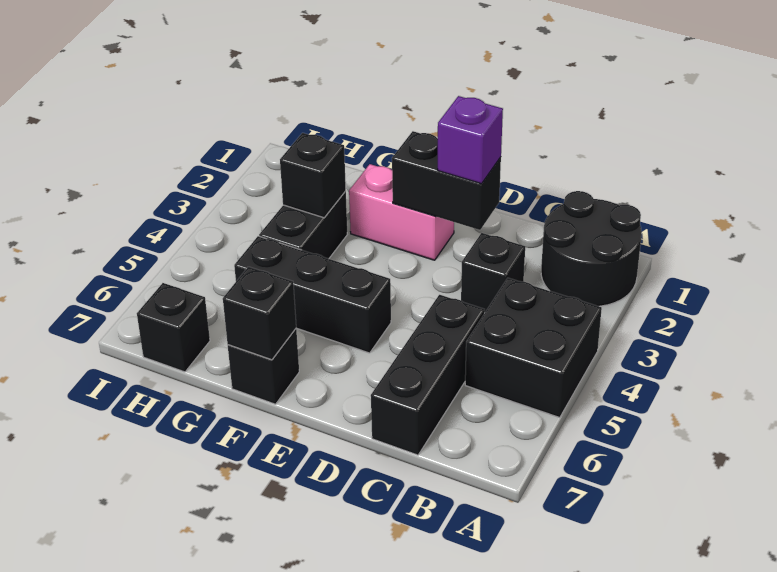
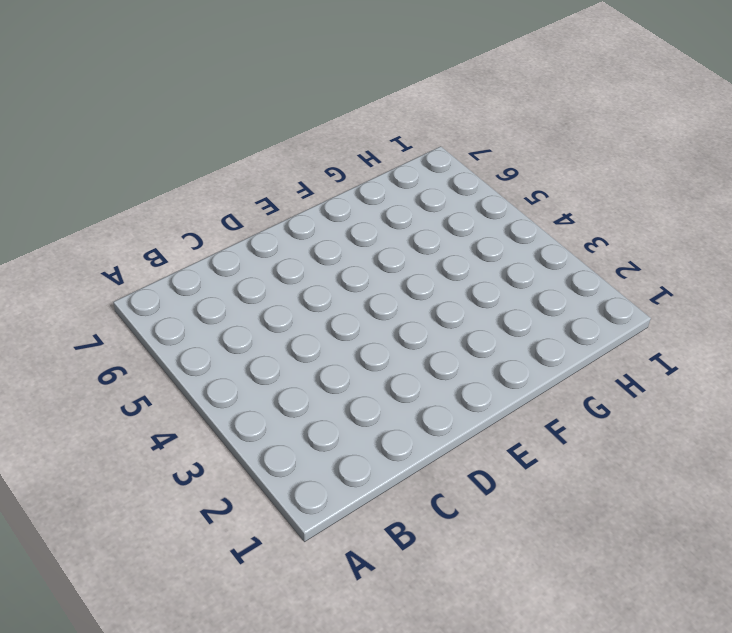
none -> black round brick A1:B2 level 1
none -> black brick A4:B5 level 1
none -> black brick C3 level 1

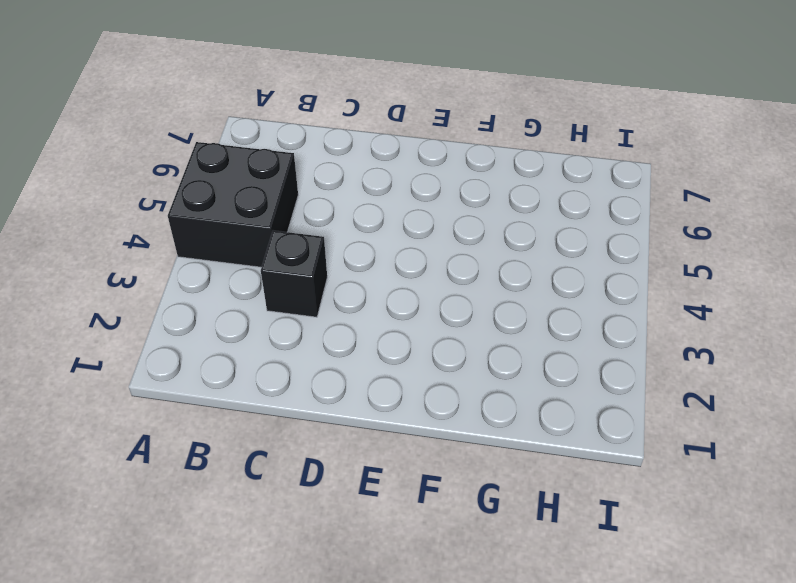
none -> black round brick A1:B2 level 1
none -> black brick C5:C7 level 1
none -> pink brick E2:F2 level 1

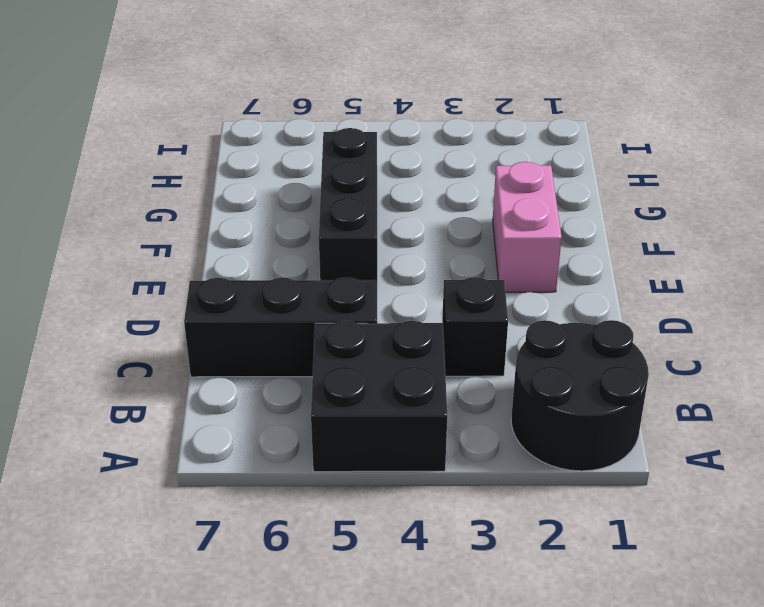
none -> black brick F7 level 1
none -> black brick G3:G4 level 1
none -> black brick H7 level 1

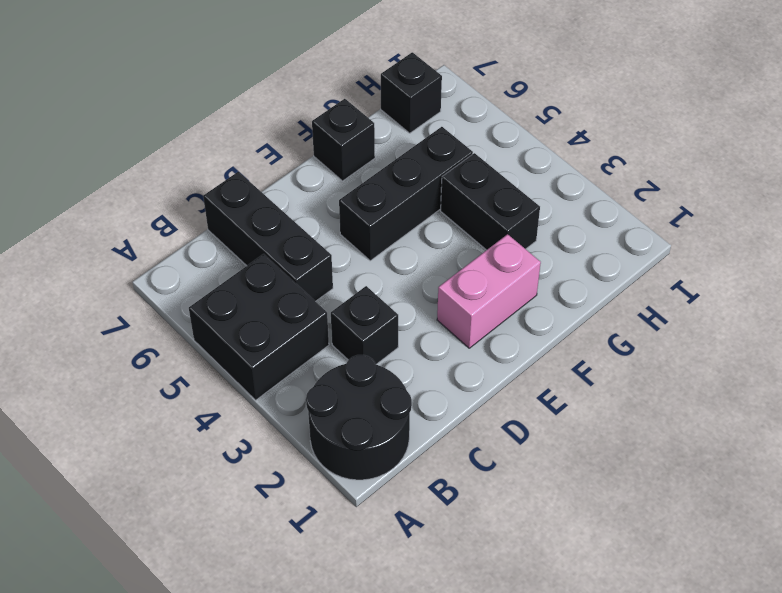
none -> black brick D2:E2 level 2
none -> black brick F7 level 2
none -> black brick G3 level 2

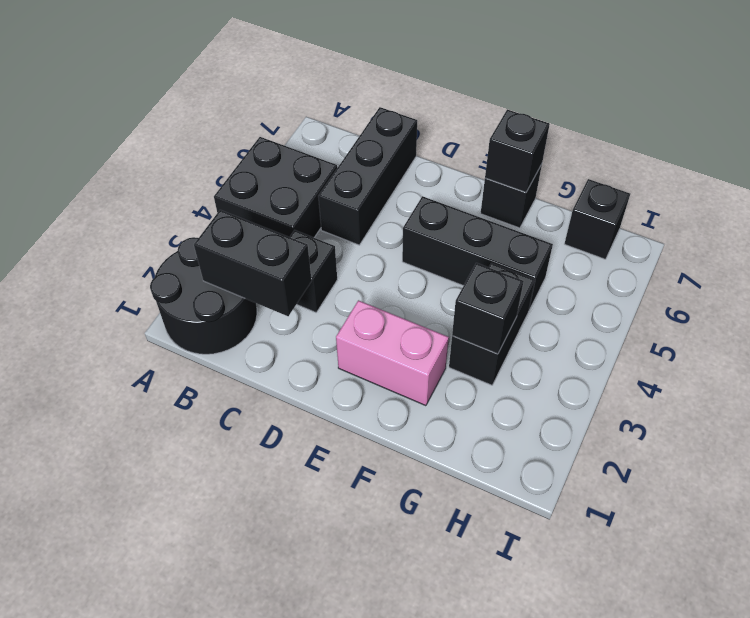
black brick B2:C2 level 2 -> black brick D2:E2 level 2
none -> purple brick D2 level 3

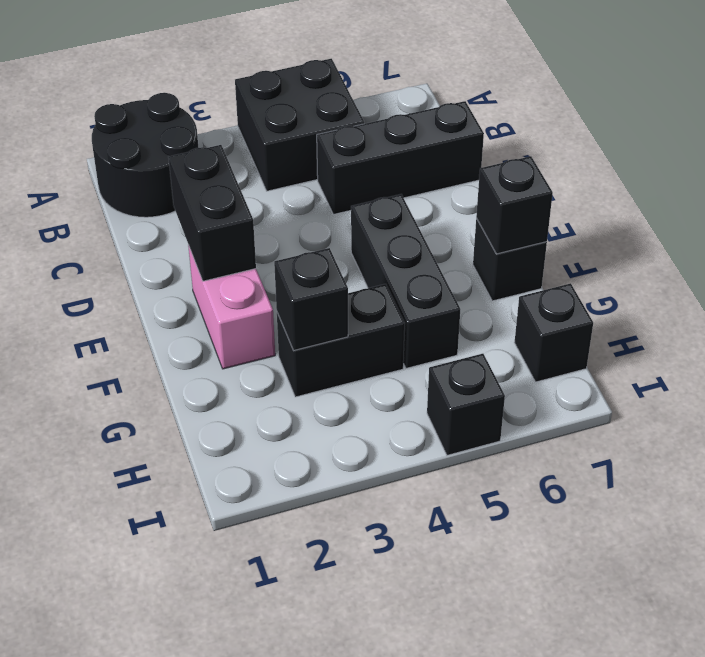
black brick I5 level 1 -> black brick C3 level 1
none -> purple brick D2 level 3

